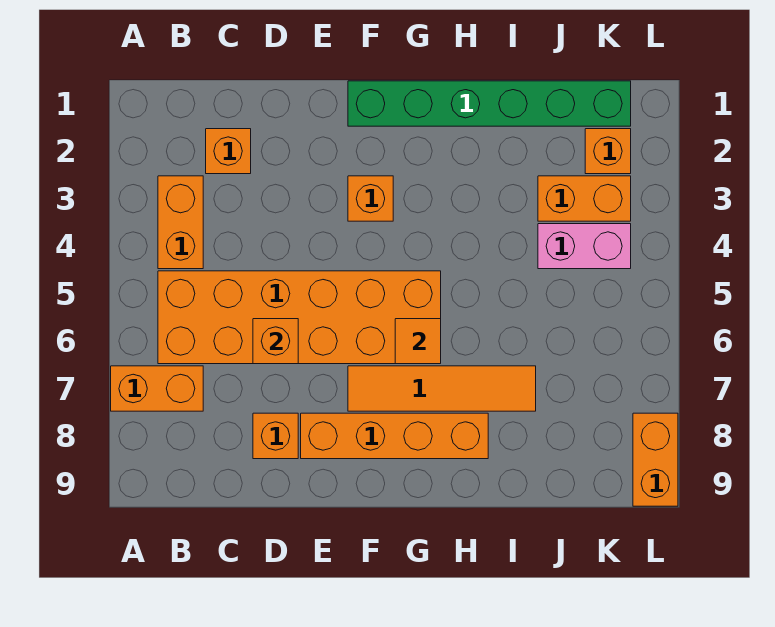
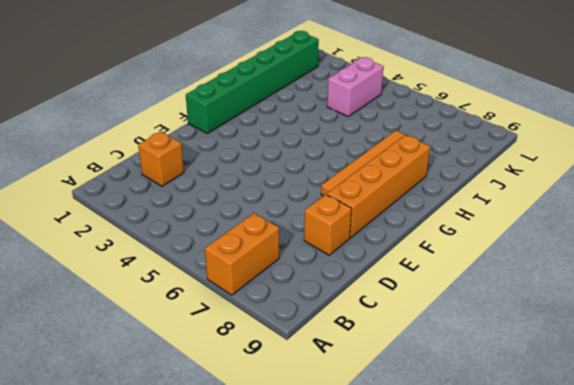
none -> orange brick B3:B4 level 1
none -> orange brick B5:G6 level 1
none -> orange brick F3 level 1

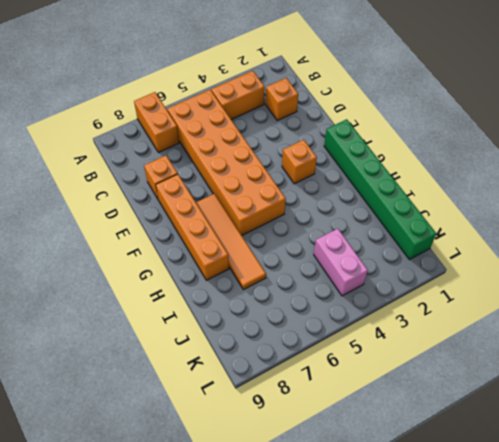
none -> orange brick J3:K3 level 1
none -> orange brick K2 level 1
none -> orange brick L8:L9 level 1

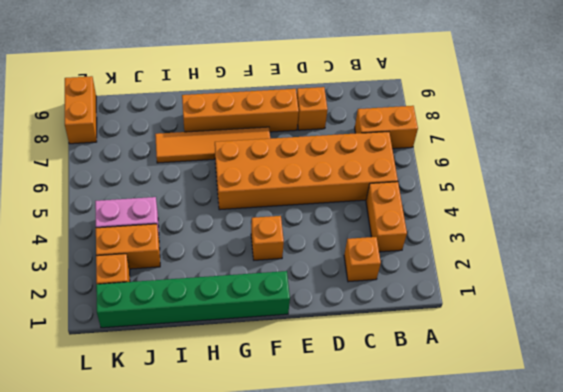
none -> orange brick D6 level 2
none -> orange tile G6 level 2

